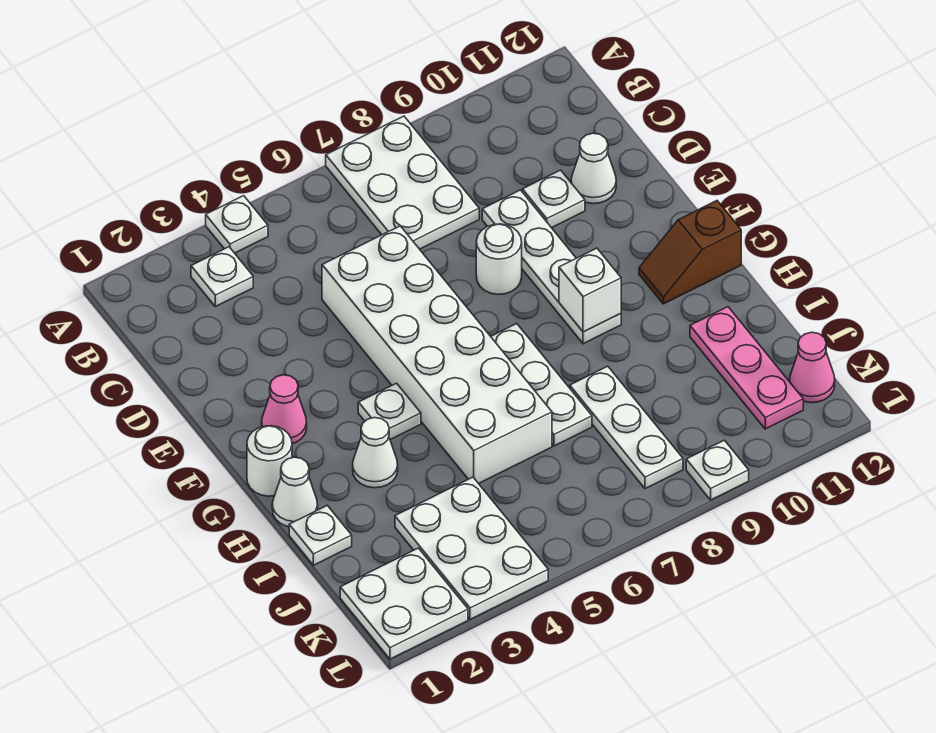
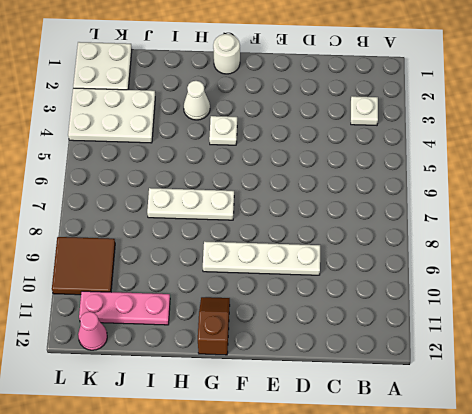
brown tile K9:L10 level 1 -> white plate L9 level 1
none -> white plate A4 level 1
none -> white plate A7:C8 level 1
none -> white brick D5:I6 level 1

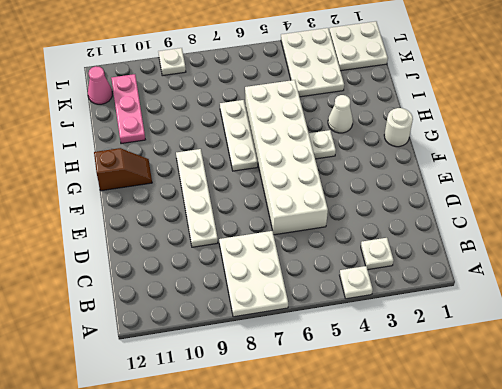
none -> white plate D10 level 1
none -> white cone D11 level 1
none -> white round brick E8 level 1

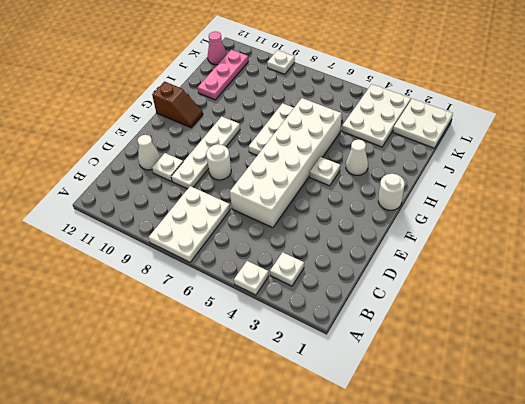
none -> pink cone F2 level 1
none -> white cone H1 level 1
none -> white plate I1 level 1

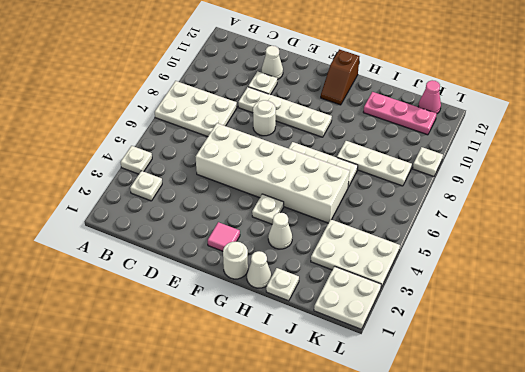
pink tile F2 level 1 -> pink cone F2 level 1
none -> white brick G9 level 2

